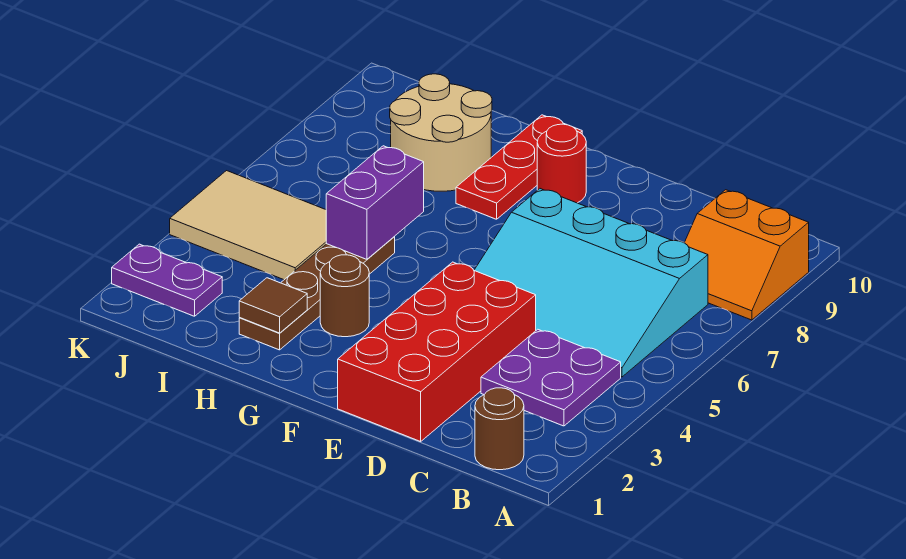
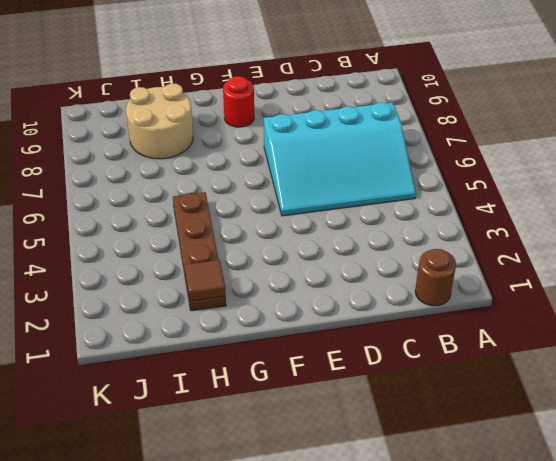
none -> orange slope A8:B9 level 1 top 9
none -> purple plate B3:C4 level 1
none -> red brick D1:E4 level 1

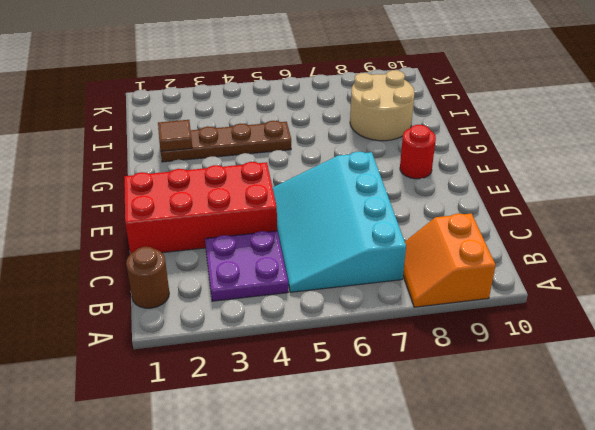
none -> brown round brick G3 level 1
none -> red plate G8:G10 level 1
none -> tan tile I4:K5 level 1

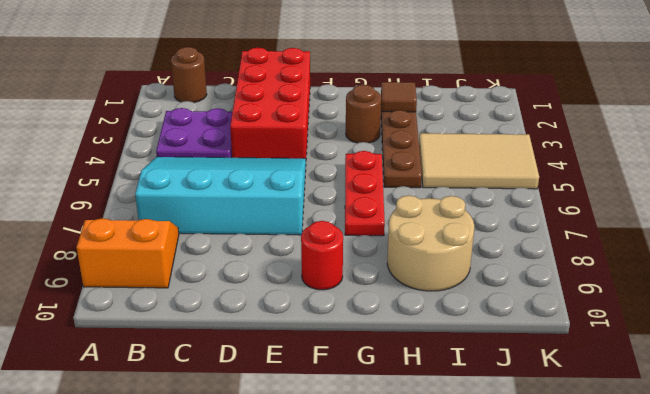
red plate G5:G7 level 1 -> red plate G8:G10 level 1
none -> purple plate J2:K2 level 1
none -> purple brick H5:H6 level 2

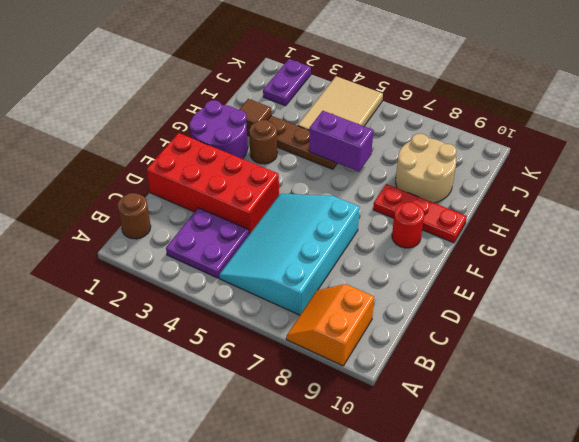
purple round brick F1:G2 level 1 -> none

